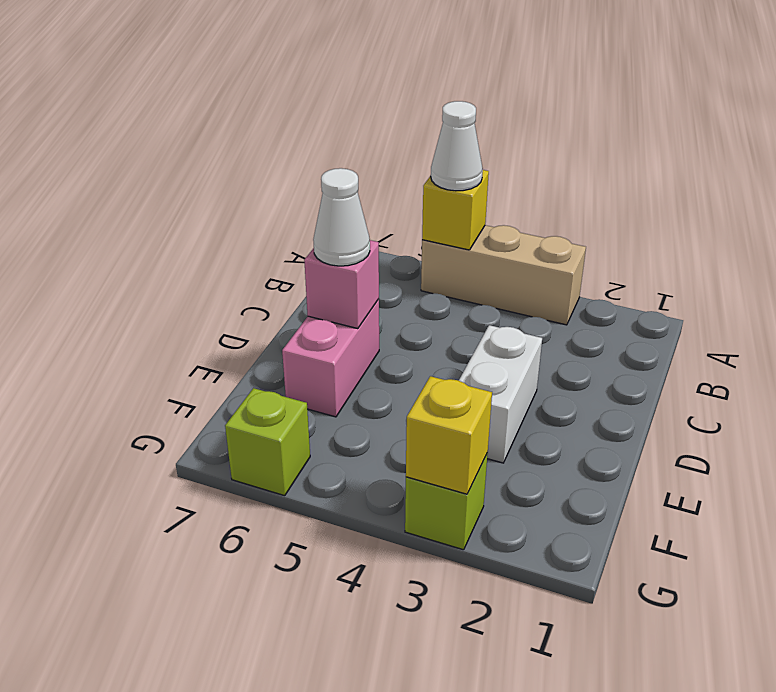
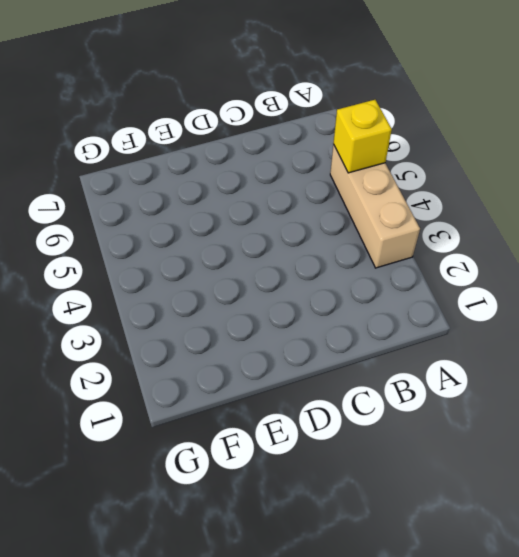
none -> white brick D3:E3 level 1
none -> pink brick D6:E6 level 1

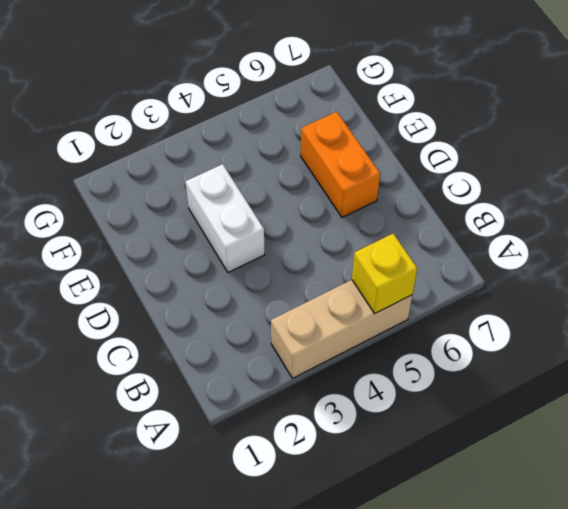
orange brick D6:E6 level 1 -> pink brick D6:E6 level 1
none -> lime brick G3 level 1
none -> lime brick G6 level 1

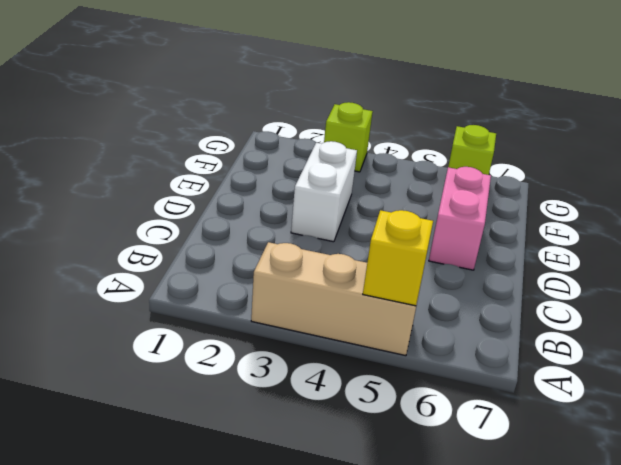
none -> pink brick D6 level 2
none -> yellow brick G3 level 2

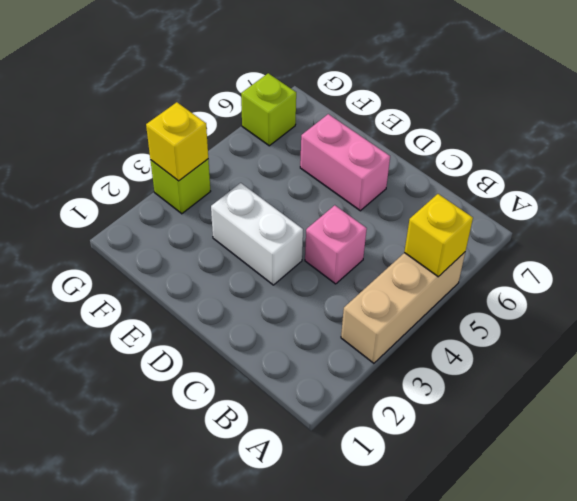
pink brick C4 level 1 -> pink brick D6 level 2
none -> white cone A5 level 3
none -> white cone D6 level 3

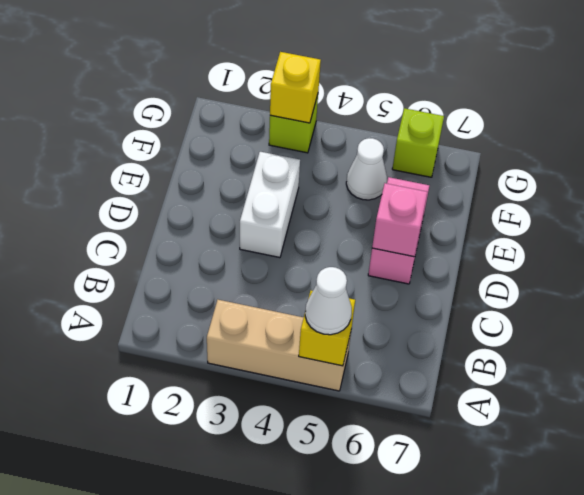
white cone F5 level 1 -> white cone D6 level 3

